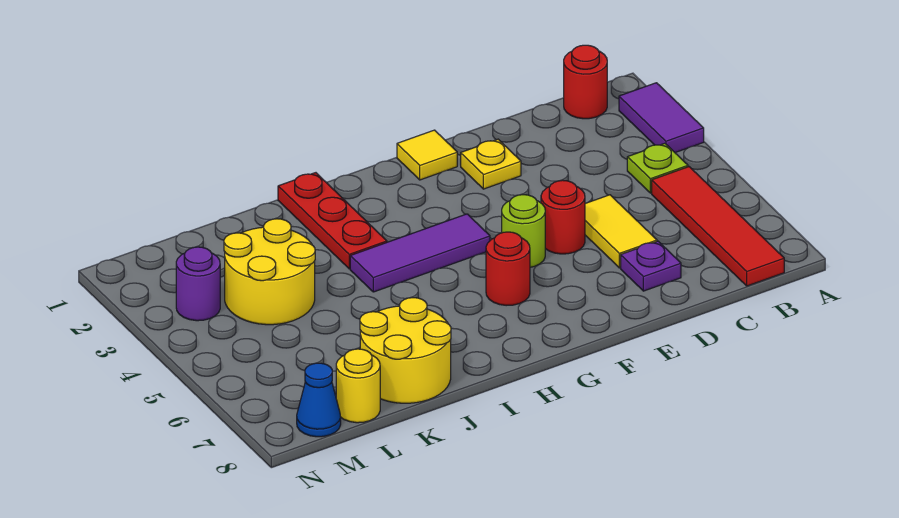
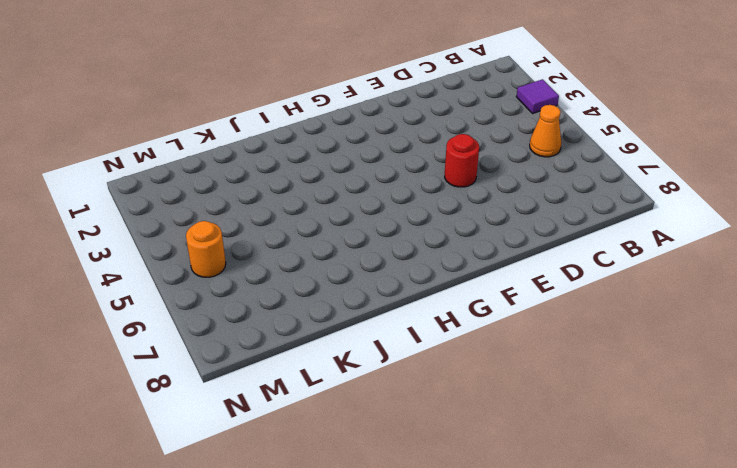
purple tile A3 level 1 -> purple tile A2:A3 level 1
orange cone B5 level 1 -> red tile B5:B8 level 1
orange round brick M5 level 1 -> none
none -> red round brick B1 level 1
none -> lime plate B4 level 1
none -> yellow tile D5:D6 level 1

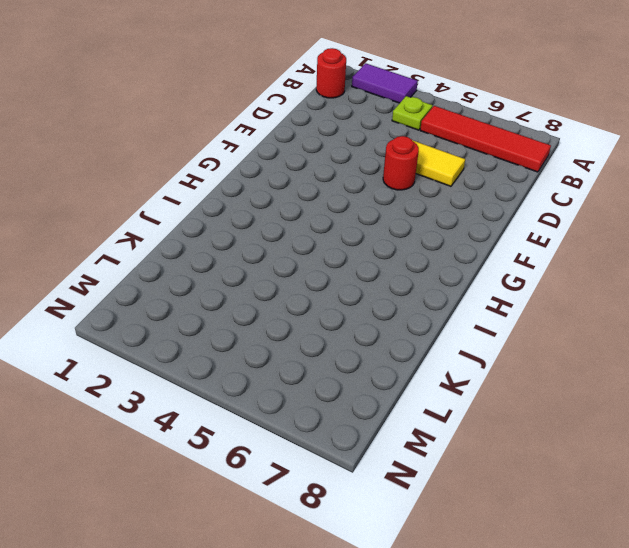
none -> purple plate D7 level 1
none -> yellow plate E2 level 1
none -> yellow tile F1 level 1

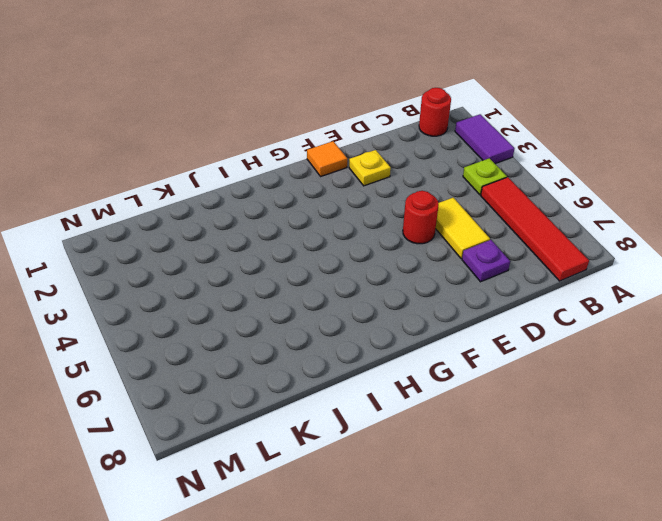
orange tile F1 level 1 -> yellow tile F1 level 1
none -> lime round brick F5 level 1
none -> purple tile G4:I4 level 1
none -> red round brick G6 level 1

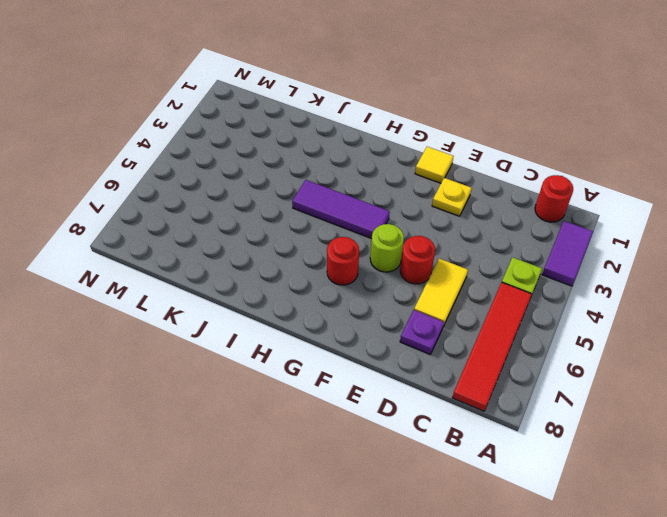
none -> red plate I1:I3 level 1
none -> yellow round brick J7:K8 level 1
none -> yellow round brick K3:L4 level 1

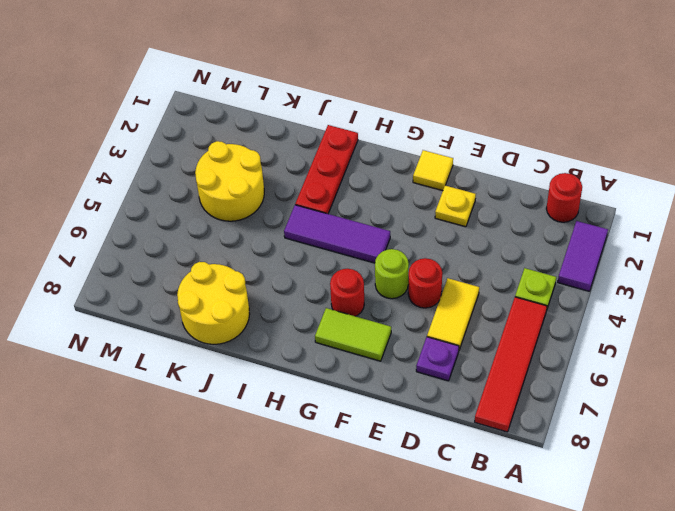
lime tile F7:G7 level 1 -> none
none -> yellow round brick L8 level 1
none -> purple round brick M3 level 1
none -> blue cone M8 level 1

